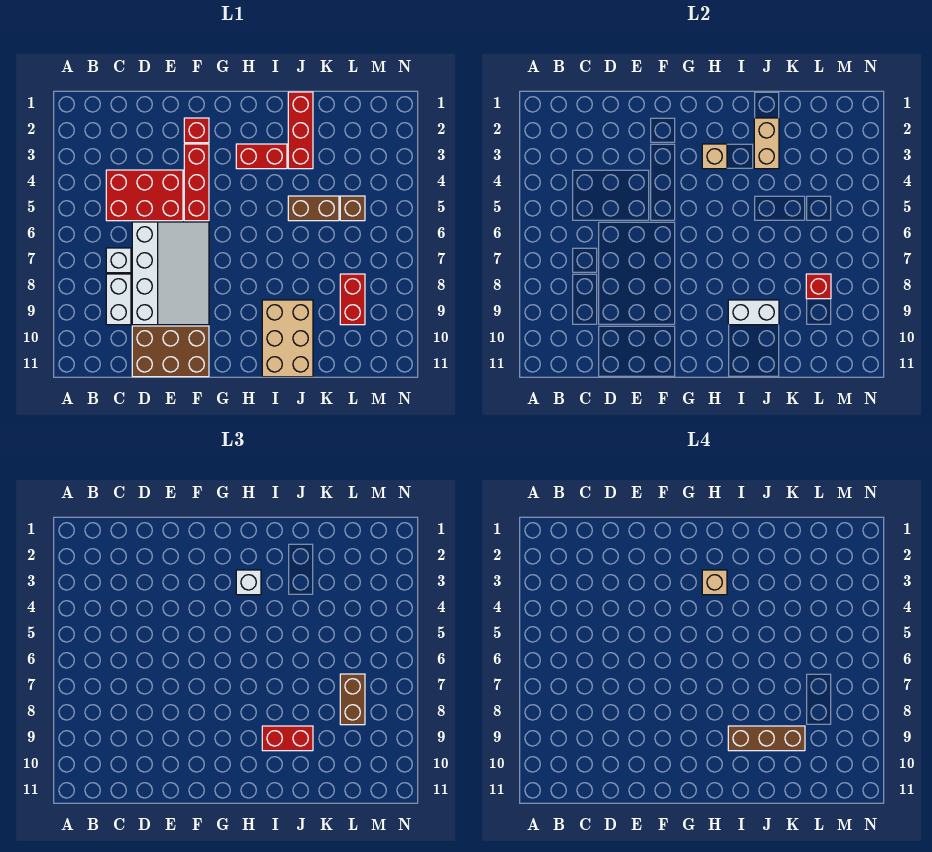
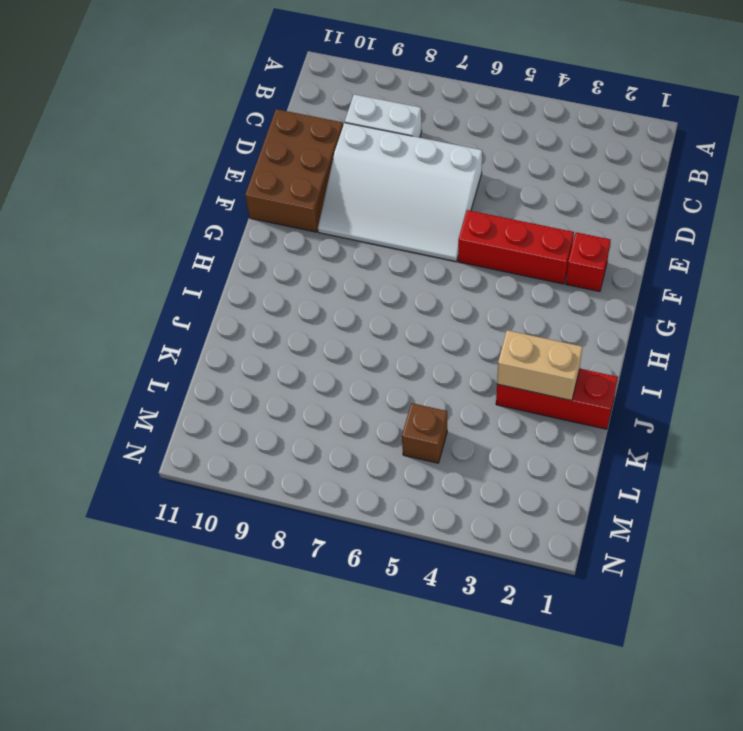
none -> red brick C4:E5 level 1
none -> white brick C7 level 1
none -> red brick H3:I3 level 1

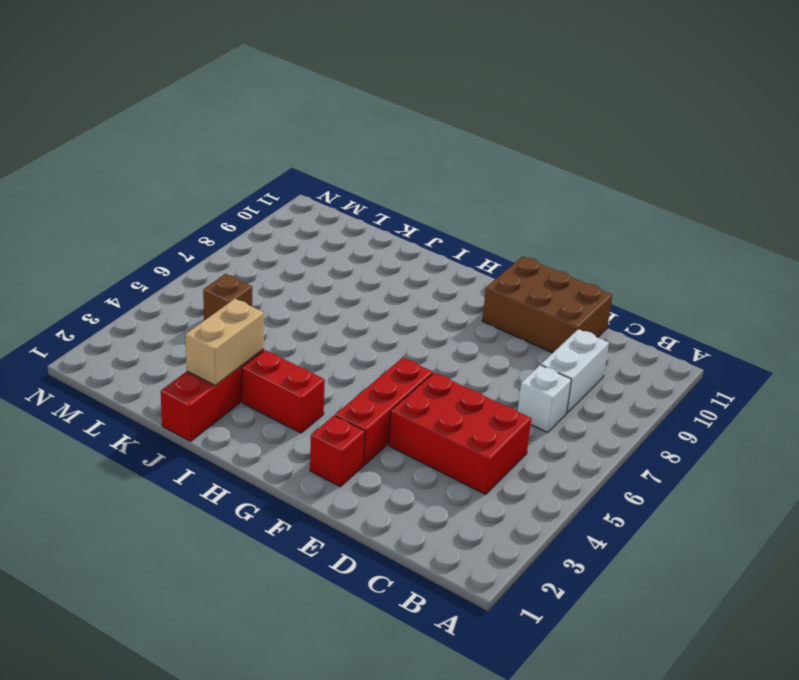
none -> white slope D6:F9 level 1 top D
none -> tan brick I9:J11 level 1
none -> brown brick J5:K5 level 1

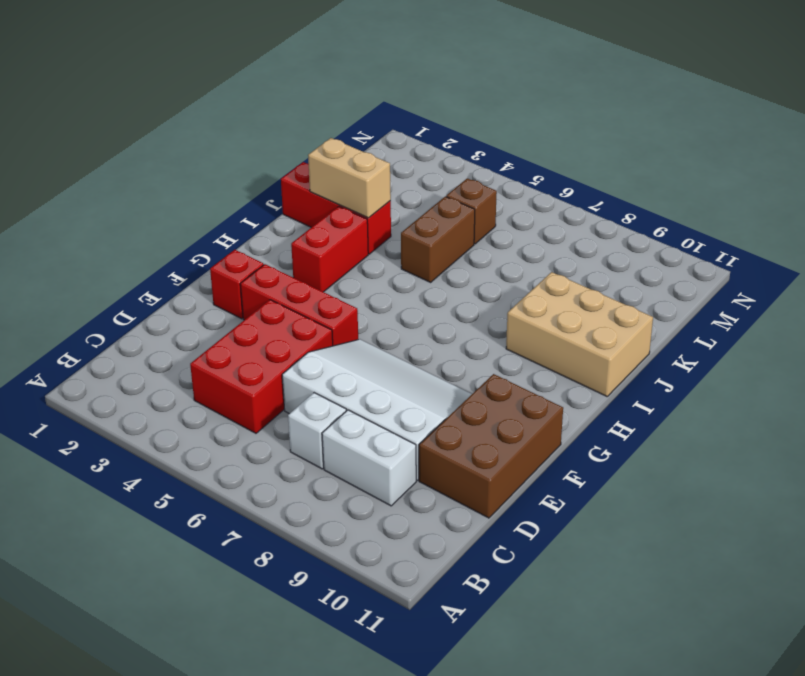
none -> red brick L8:L9 level 1
none -> tan brick H3 level 2
none -> white brick I9:J9 level 2

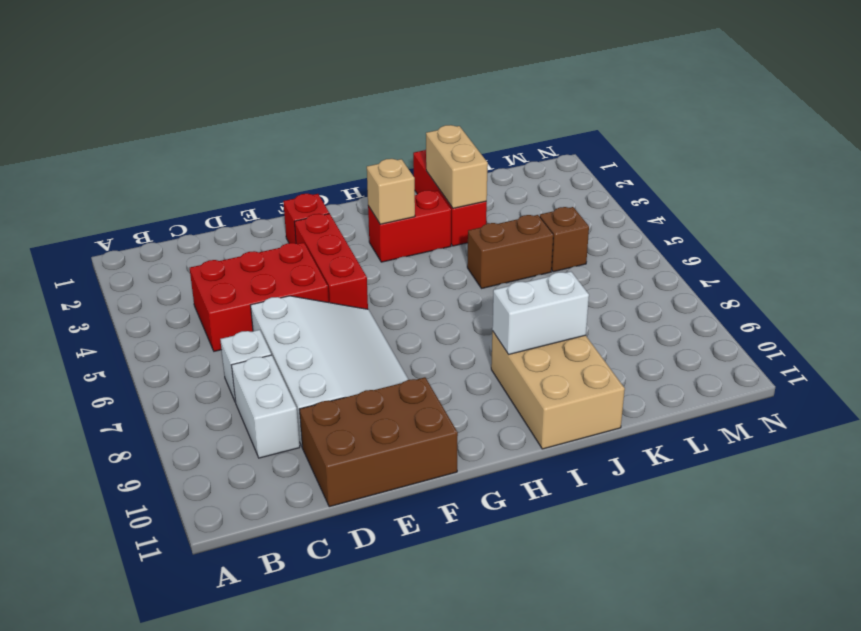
none -> red brick L8:L9 level 1
none -> red brick L8 level 2
none -> white brick H3 level 3

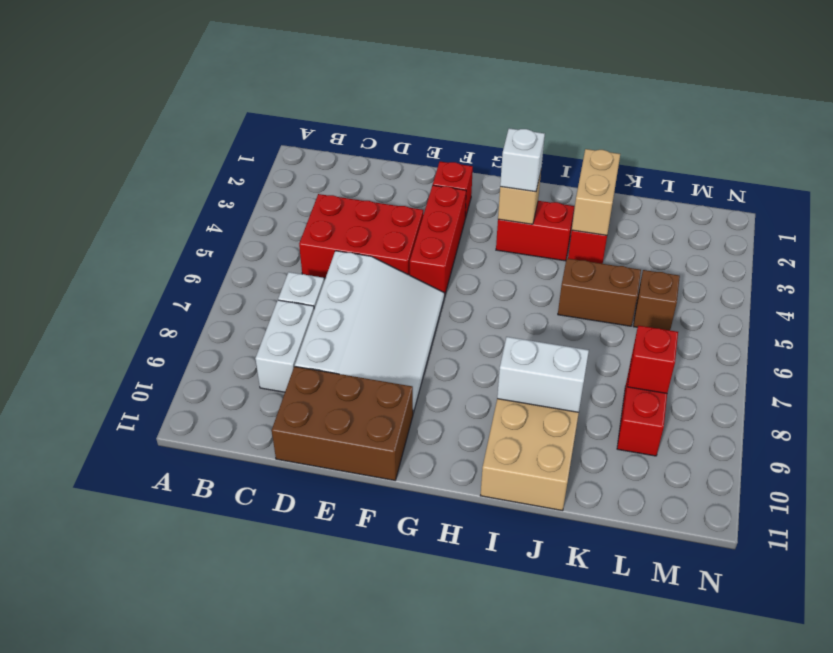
none -> red brick I9:J9 level 3
none -> brown brick L7:L8 level 3
none -> tan brick H3 level 4

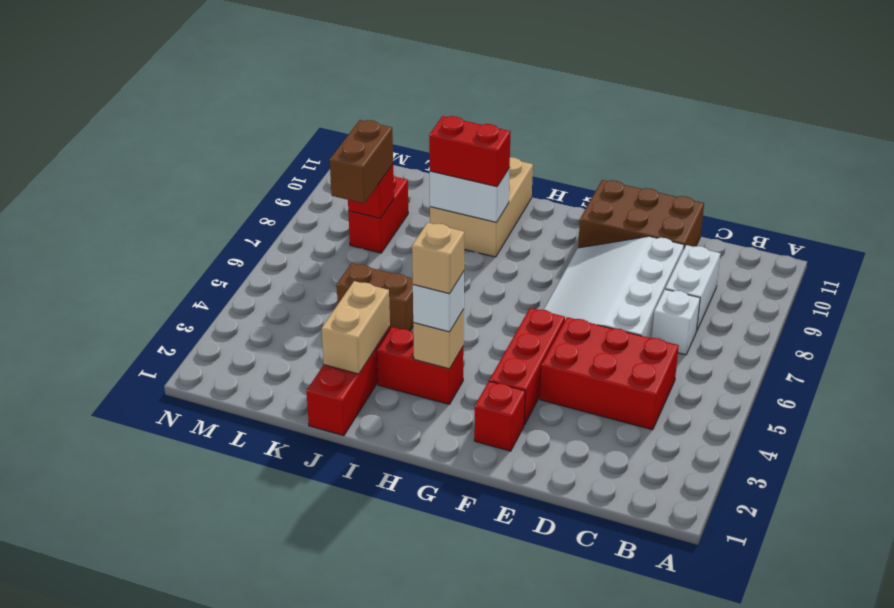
none -> brown brick L5 level 1
none -> brown brick I9:K9 level 4

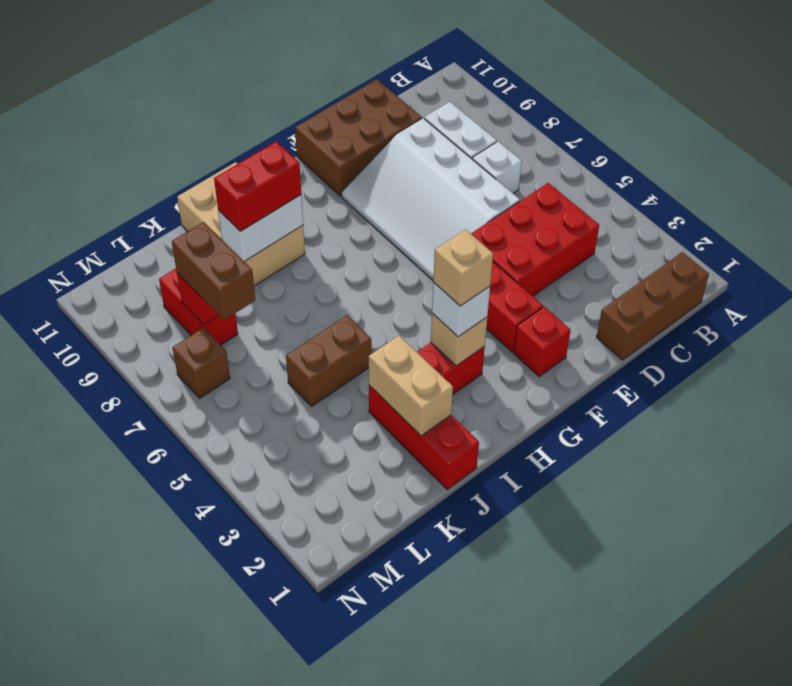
brown brick B1:D1 level 1 -> brown brick I9:K9 level 4
brown brick M7 level 1 -> brown brick L5 level 1

